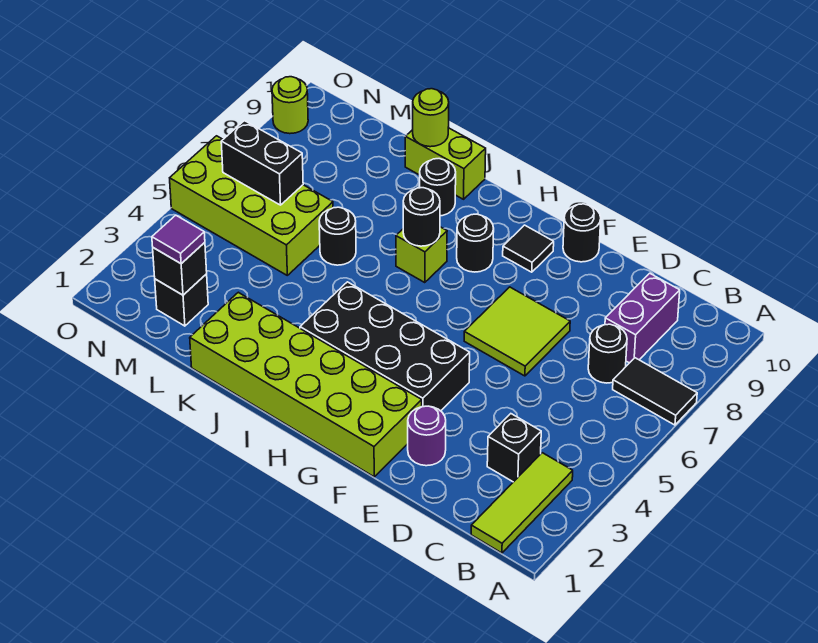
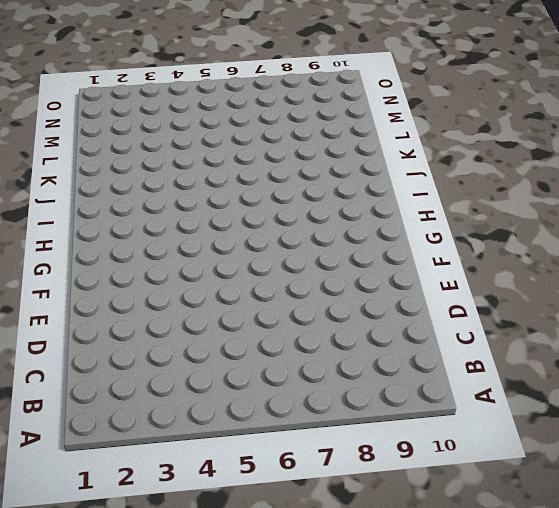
none -> black tile A7:B7 level 1
none -> lime tile B1:B3 level 1
none -> black brick C3 level 1

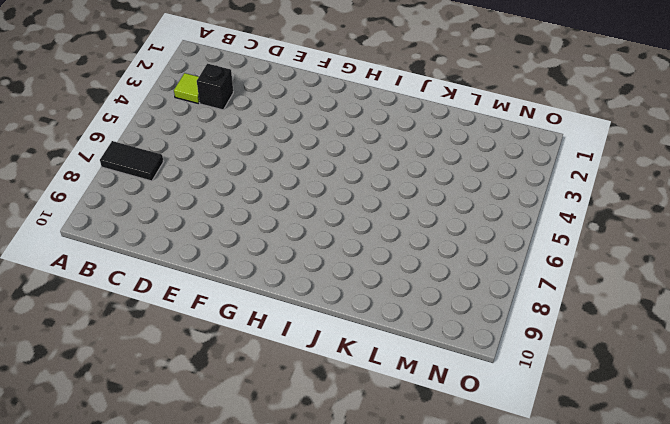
lime tile B3 level 1 -> lime tile B1:B3 level 1
none -> black round brick C7 level 1
none -> purple brick C8:C9 level 1
none -> purple round brick E2 level 1

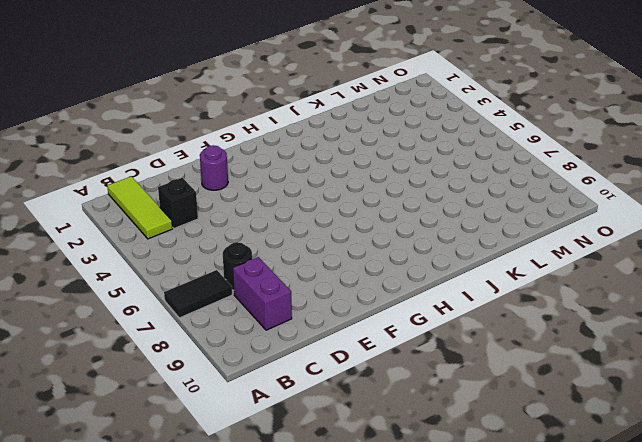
none -> lime tile E6:F7 level 1
none -> lime brick F1:K2 level 1
none -> black brick F3:I4 level 1

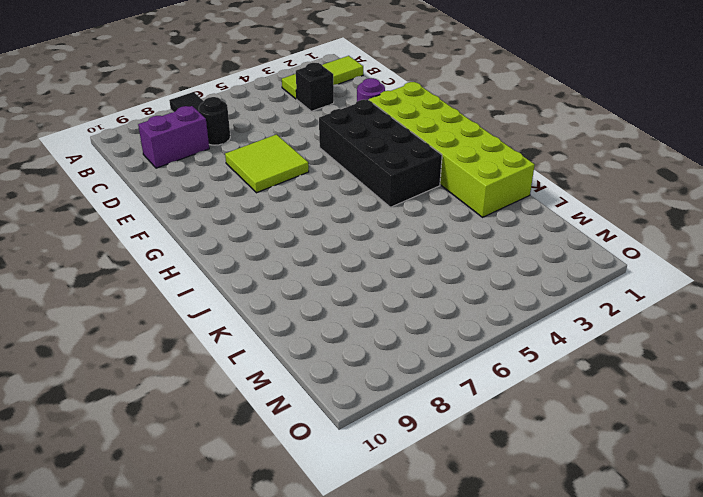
none -> black round brick F10 level 1
none -> black tile G9 level 1
none -> black round brick H8 level 1

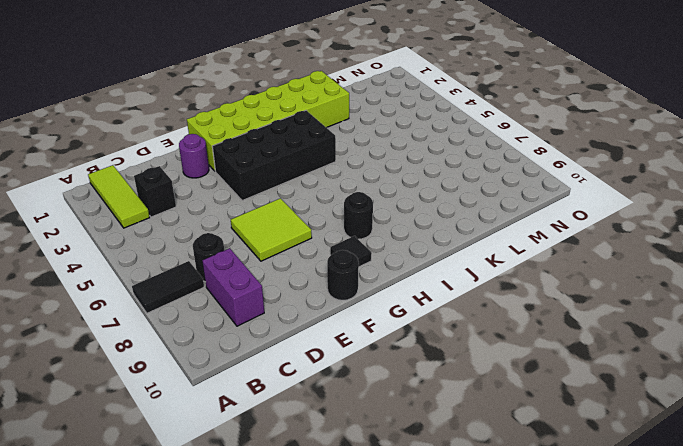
none -> lime brick I7 level 1
none -> black round brick J9 level 1
none -> lime brick J10:K10 level 1

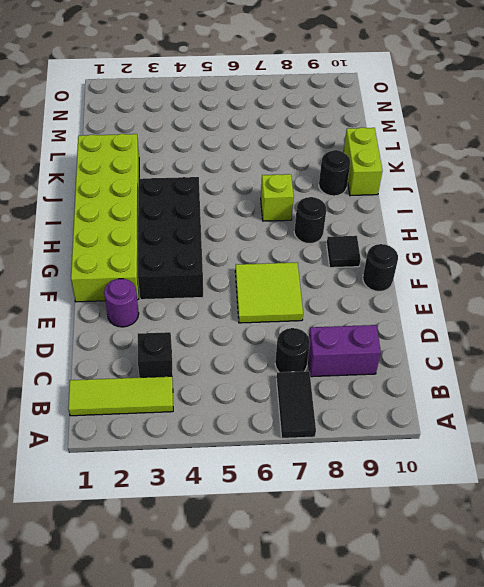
none -> black round brick K6 level 1
none -> lime brick L5:O6 level 1
none -> black brick M2 level 1

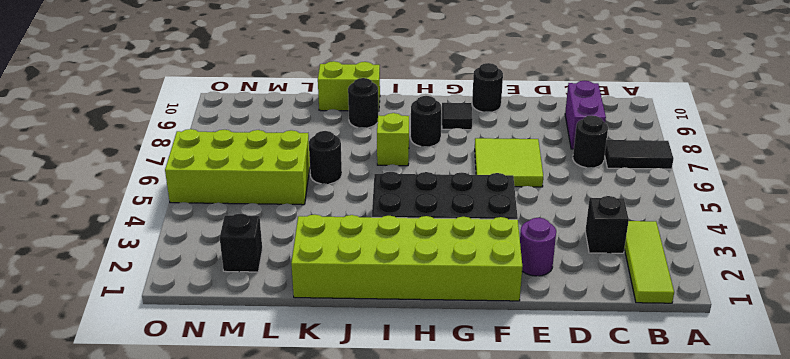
none -> lime round brick O9 level 1
none -> black round brick I7 level 2
none -> lime round brick K10 level 2

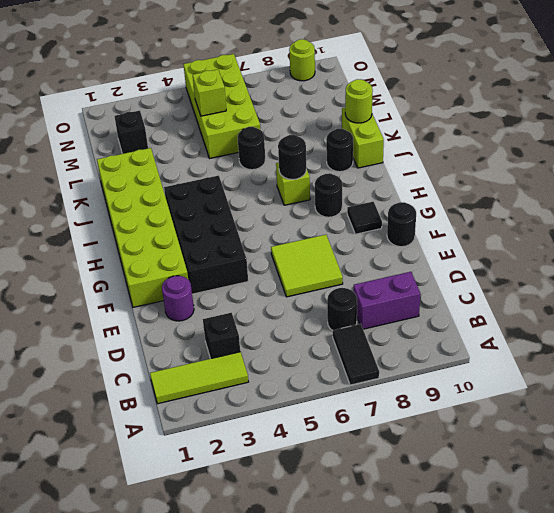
lime brick M5 level 2 -> none
none -> black brick M2 level 2
none -> black brick M6:N6 level 2
none -> purple tile M2 level 3

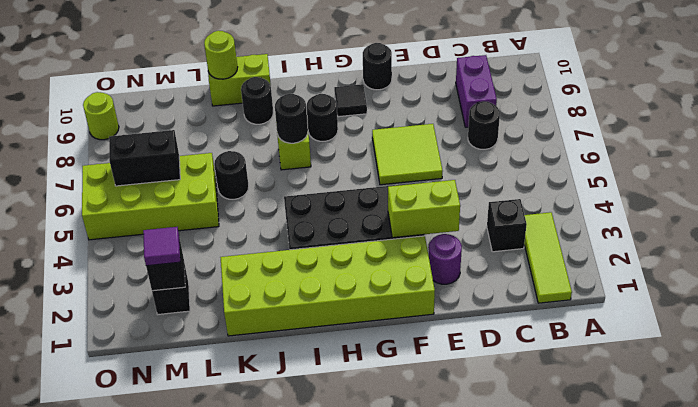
lime brick E3:F3 level 2 -> none
none -> black tile A7:B7 level 1

